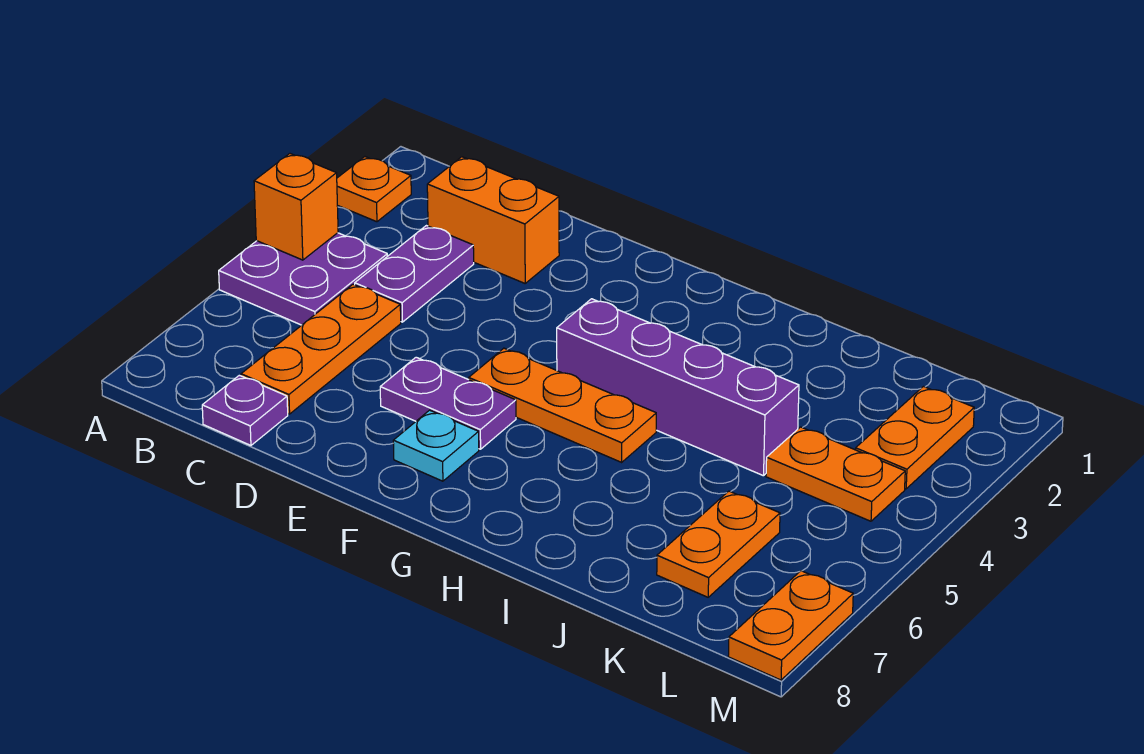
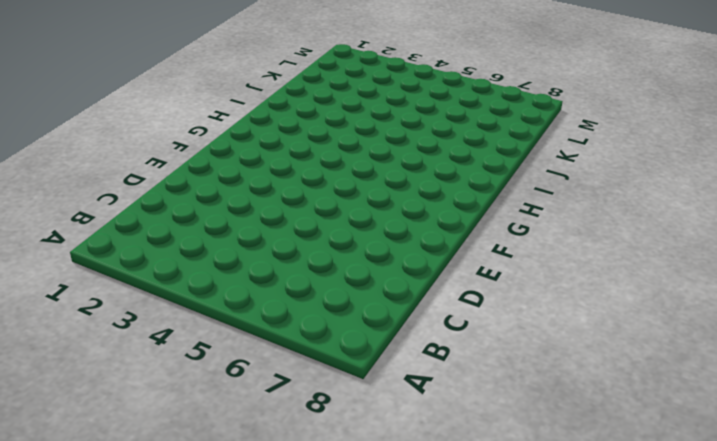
none -> orange plate A2 level 1
none -> purple plate A4:B5 level 1
none -> orange brick C2:D2 level 1

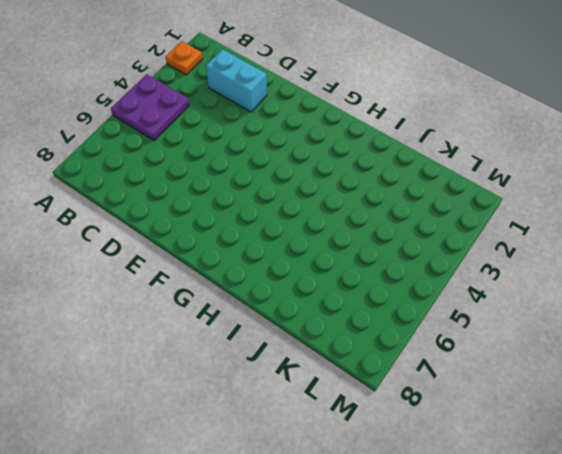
cyan brick C2:D2 level 1 -> orange brick C2:D2 level 1
none -> purple plate C3:C4 level 1
none -> orange plate C5:C7 level 1
none -> purple plate C8 level 1

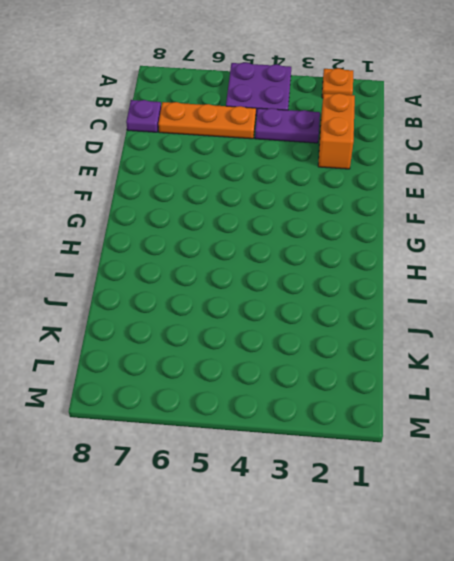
none -> purple plate E6:F6 level 1
none -> orange plate F5:H5 level 1
none -> cyan plate F7 level 1

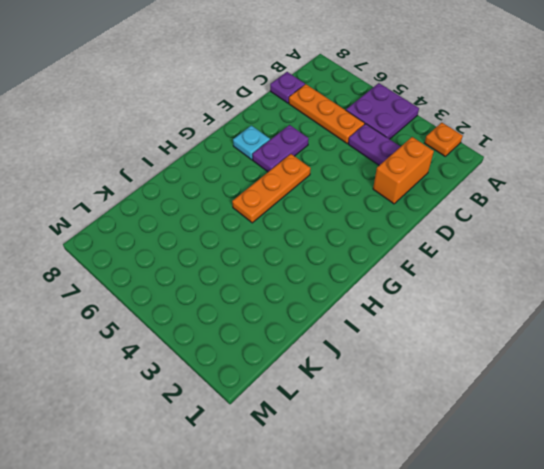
none -> purple brick G4:J4 level 1
none -> orange plate K4:L4 level 1
none -> orange plate K6:K7 level 1

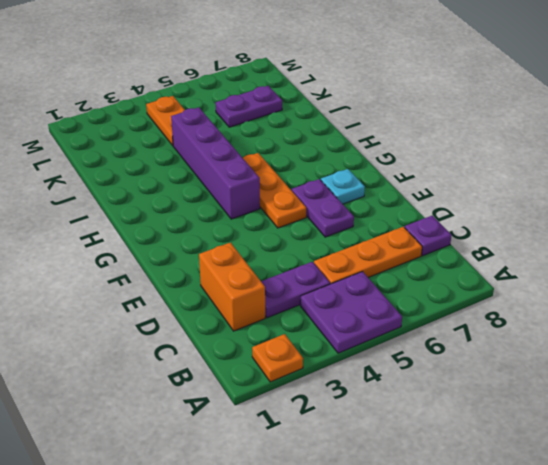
purple plate K6:K7 level 1 -> orange plate K6:K7 level 1
none -> orange plate L2:L3 level 1
none -> orange plate M7:M8 level 1
none -> orange brick A4 level 2

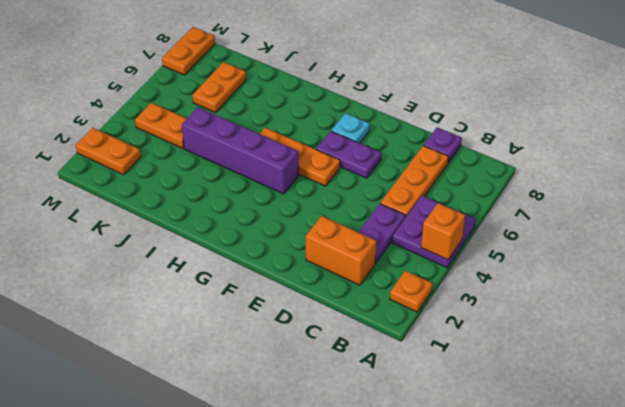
orange plate L2:M2 level 1 -> orange plate L2:L3 level 1

